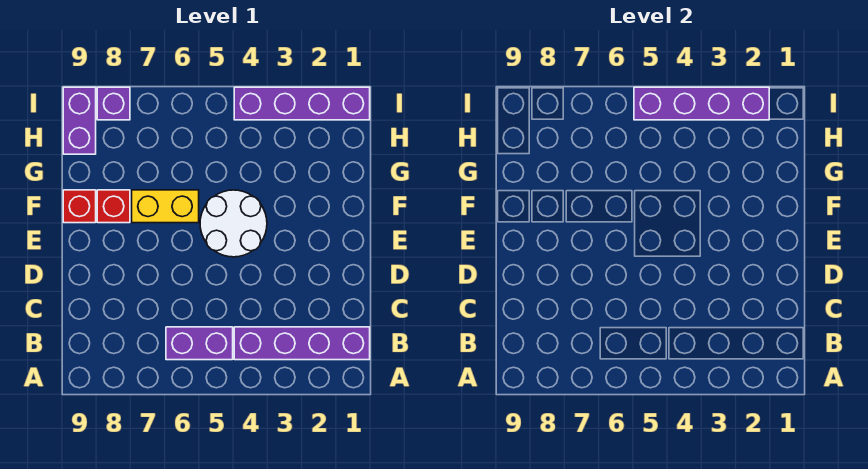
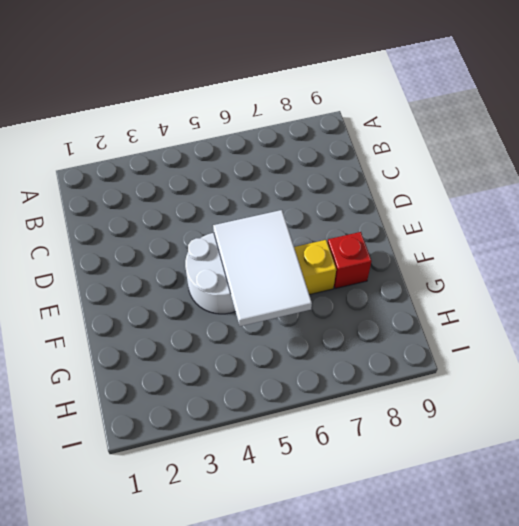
white tile E5:G6 level 2 -> none
none -> purple brick B1:B4 level 1
none -> purple brick B5:B6 level 1

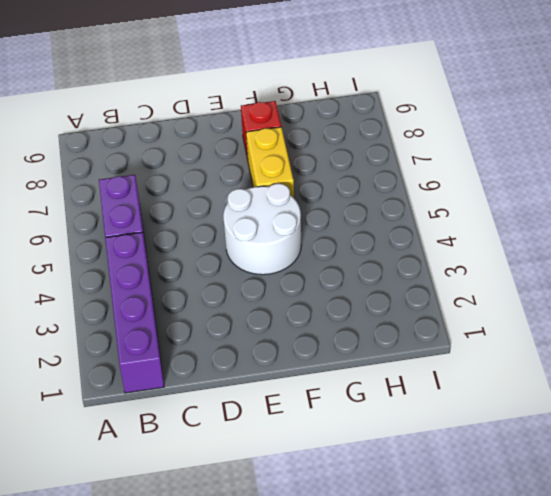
none -> red brick F9 level 1
none -> purple brick H9:I9 level 1

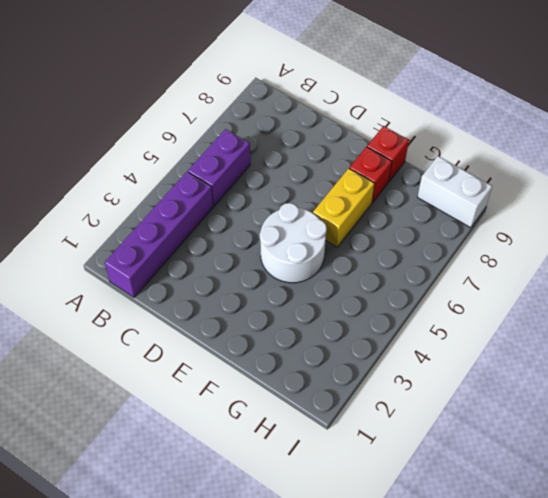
white brick H9:I9 level 1 -> purple brick H9:I9 level 1
none -> purple brick I1:I4 level 1
none -> purple brick I8 level 1

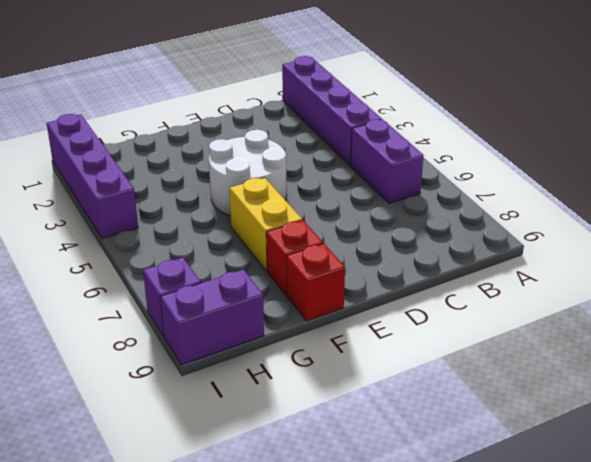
none -> purple brick I2:I5 level 2

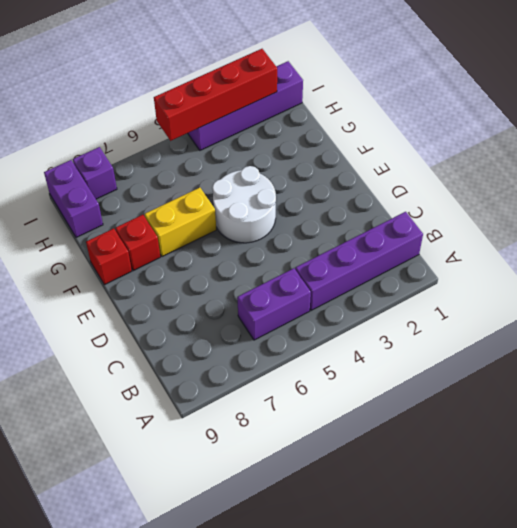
red brick I2:I5 level 2 -> purple brick I2:I5 level 2

